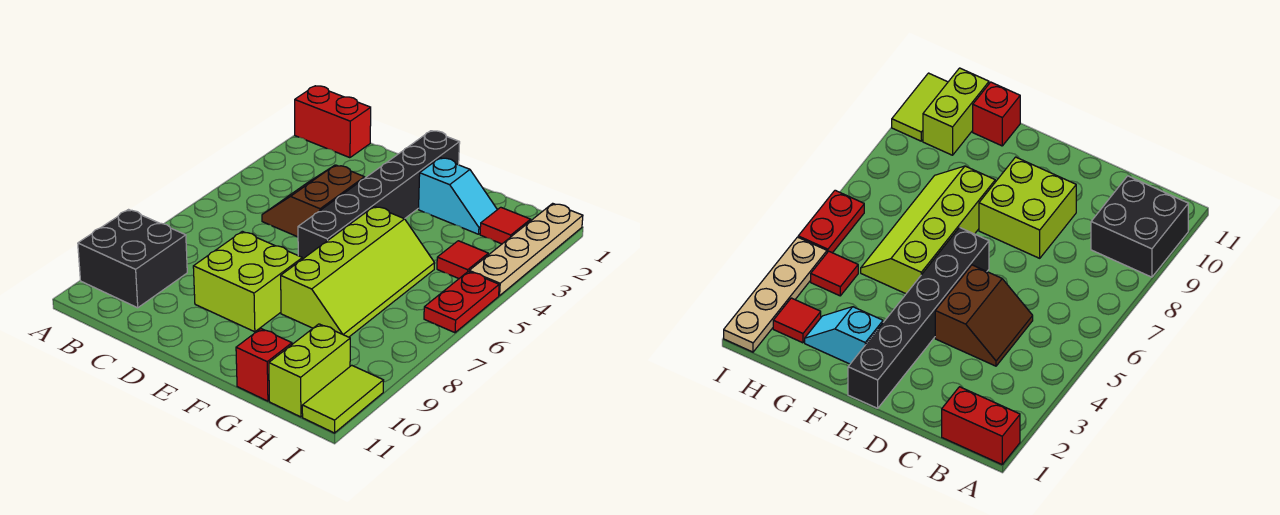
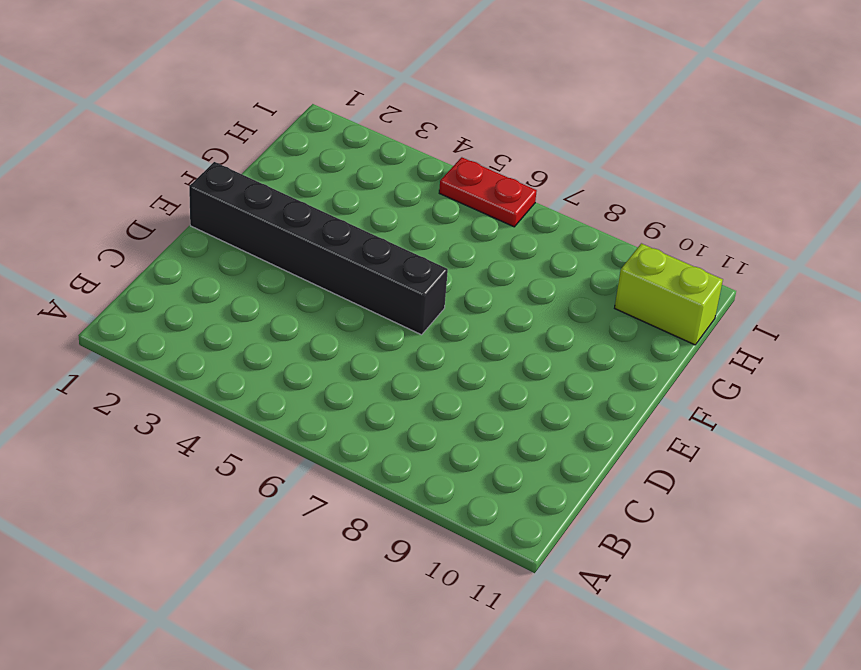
none -> red brick A1:B1 level 1
none -> black brick A9:B10 level 1
none -> brown slope C4:D5 level 1 top D

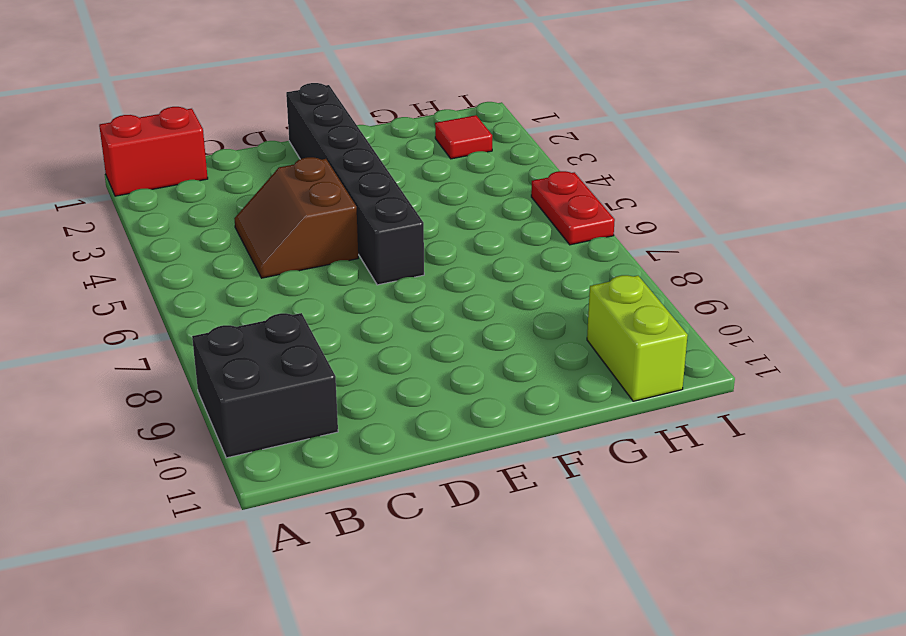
none -> lime brick D8:E9 level 1
none -> cyan slope F2:G2 level 1 top F
none -> lime slope F5:G8 level 1 top F

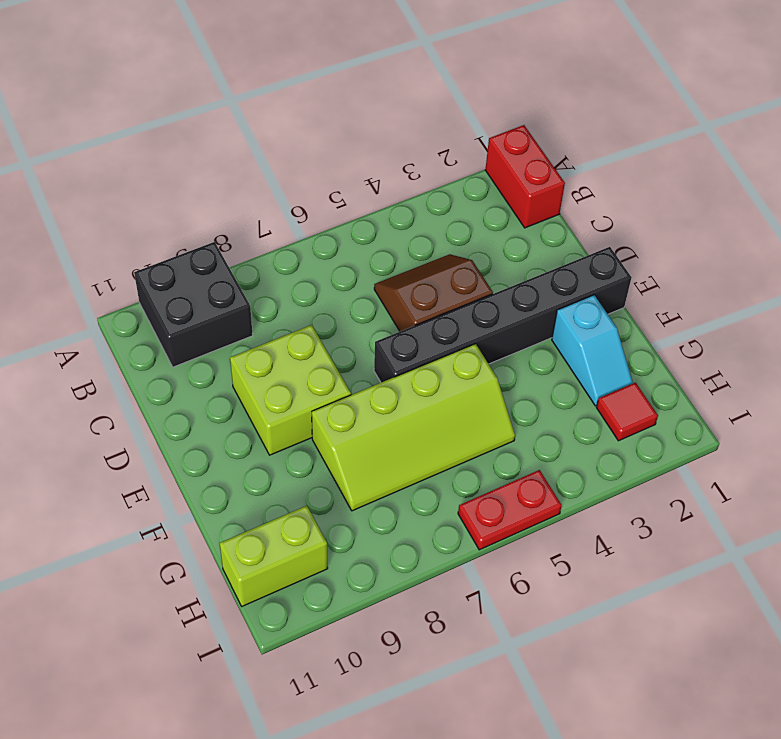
none -> red brick G11 level 1
none -> red tile H4 level 1
none -> tan plate I1:I4 level 1

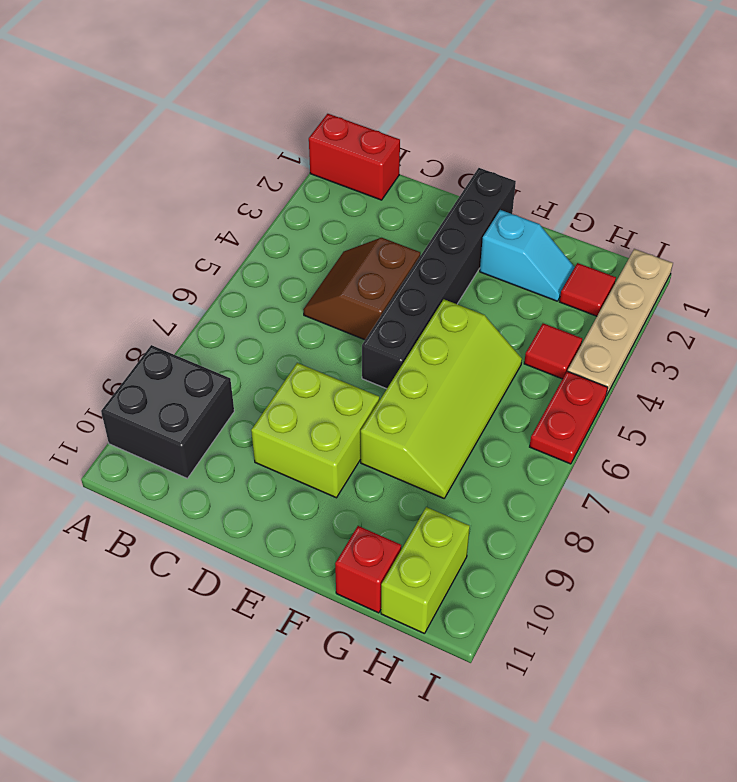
none -> lime tile I10:I11 level 1

